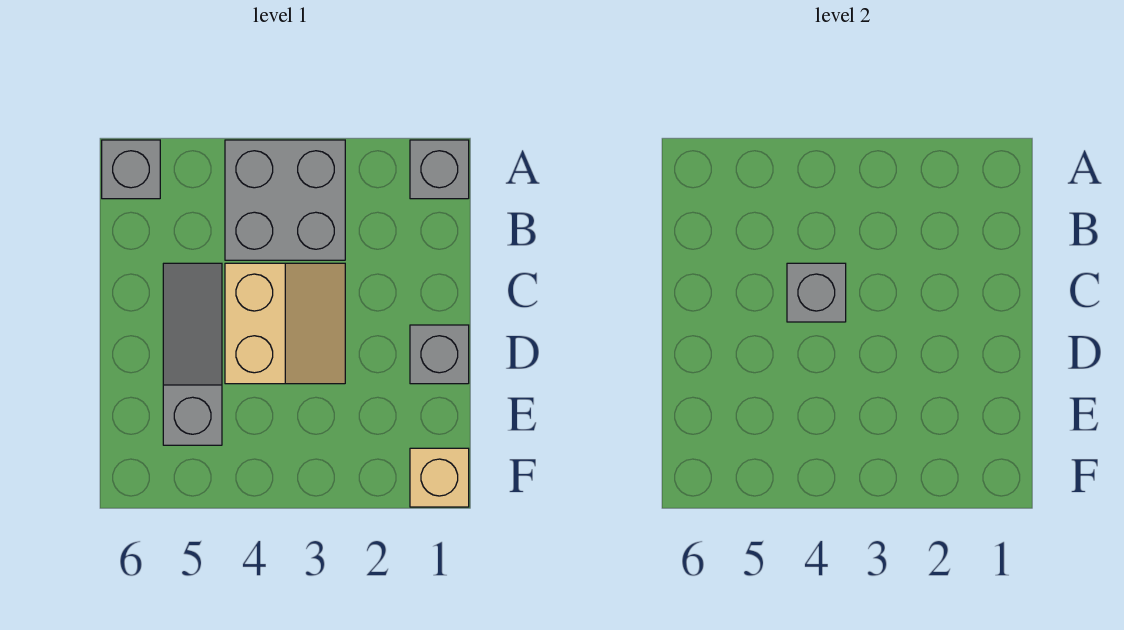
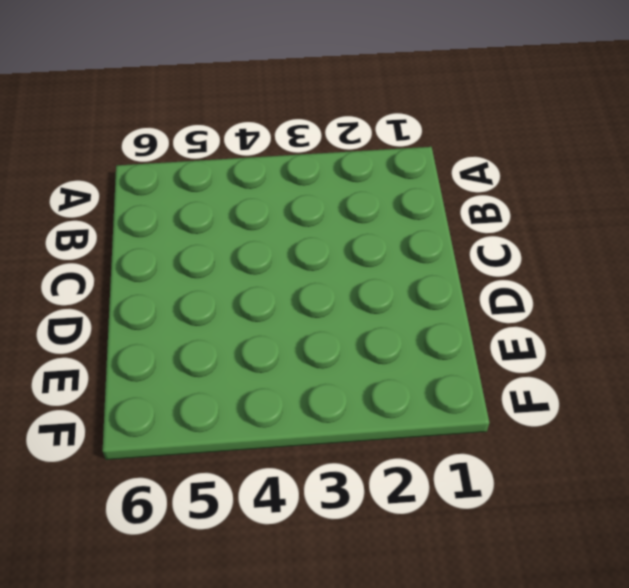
none -> grey brick A1 level 1
none -> grey brick A3:B4 level 1

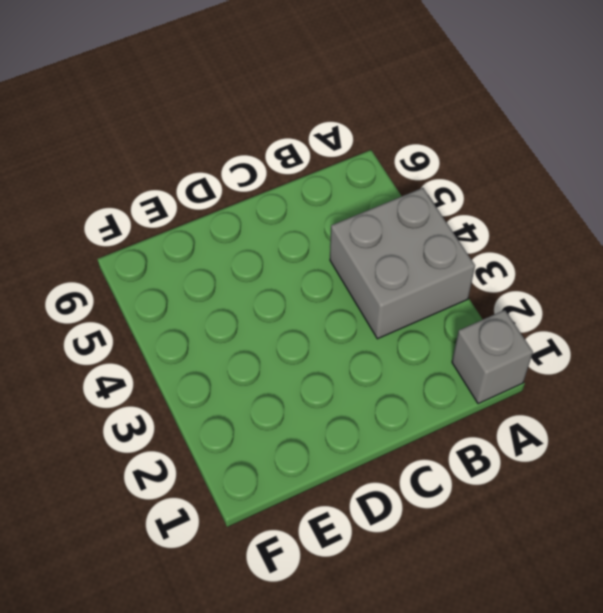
none -> grey brick A6 level 1
none -> tan slope C3:D4 level 1 top 4

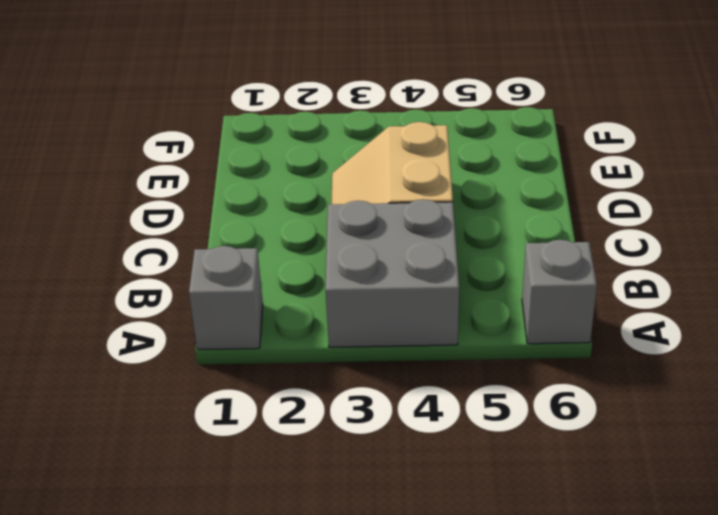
none -> grey slope C5:E5 level 1 top E
none -> grey brick D1 level 1

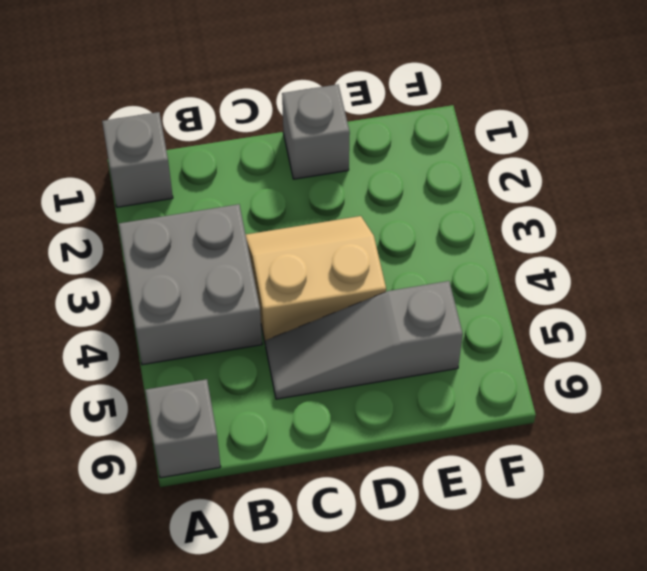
none -> tan brick F1 level 1
none -> grey brick C4 level 2

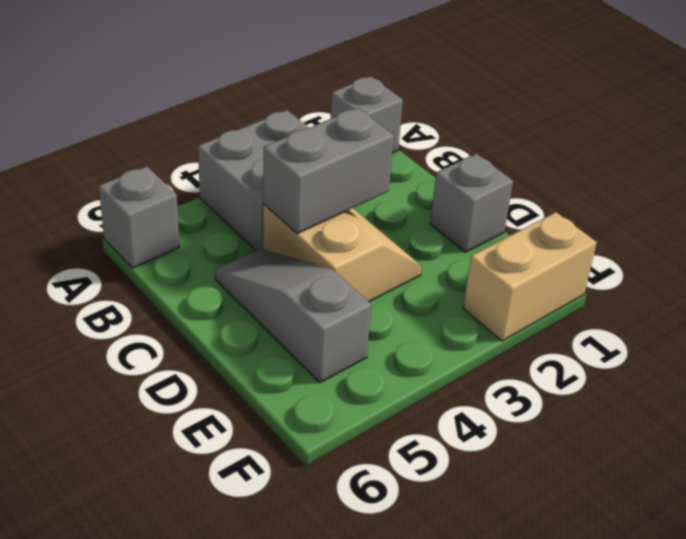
grey brick C3:C4 level 2 -> grey brick C4 level 2
tan brick F1:F2 level 1 -> tan brick F1 level 1

